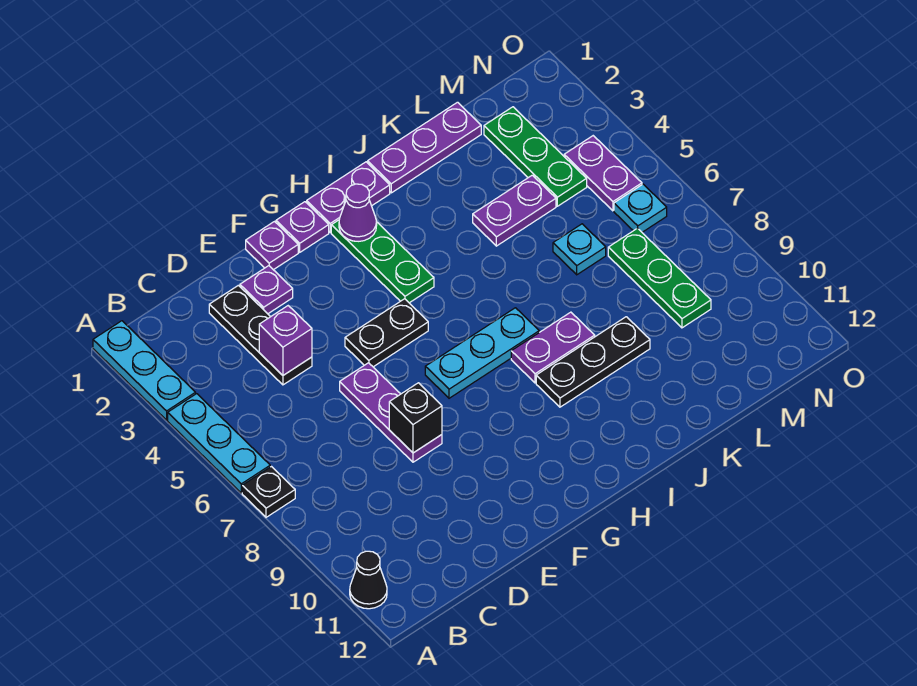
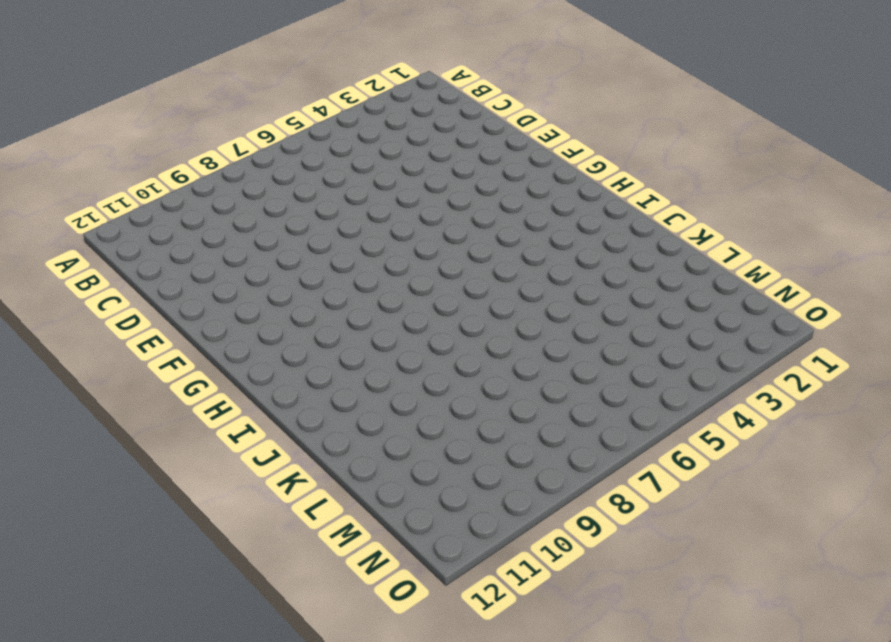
none -> cyan plate A1:A3 level 1
none -> cyan plate A4:A6 level 1
none -> black plate A7 level 1

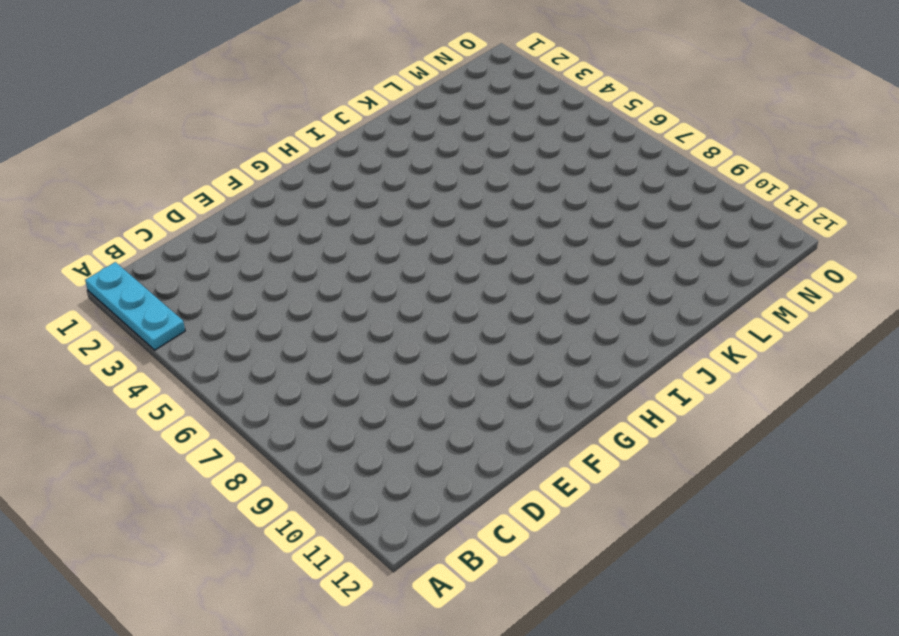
none -> cyan plate A4:A6 level 1
none -> black plate A7 level 1
none -> black cone A11 level 1

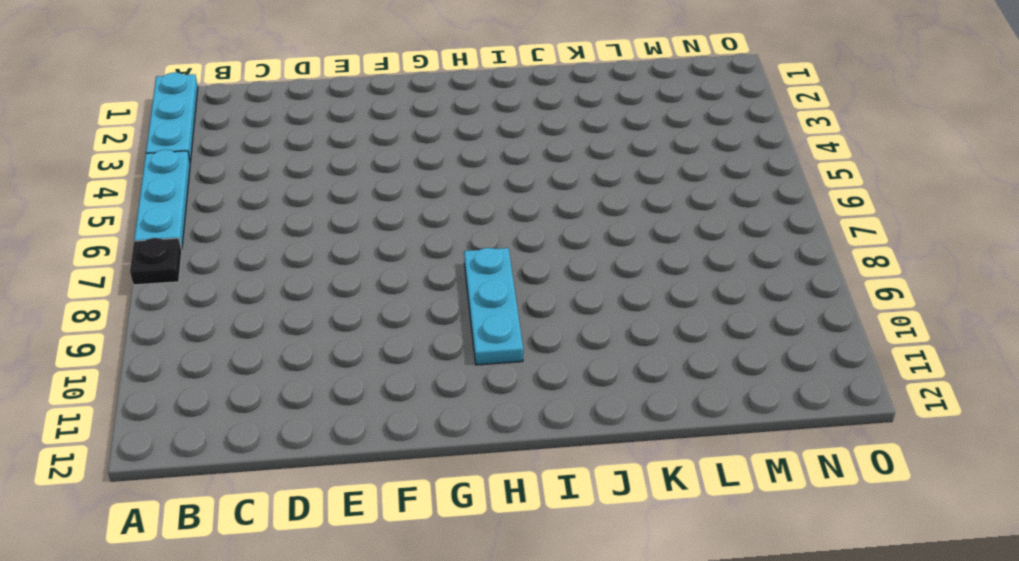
cyan plate H8:H10 level 1 -> cyan plate G7:I7 level 1
none -> black cone A11 level 1
none -> black plate D2:D4 level 1
none -> purple plate E2 level 1

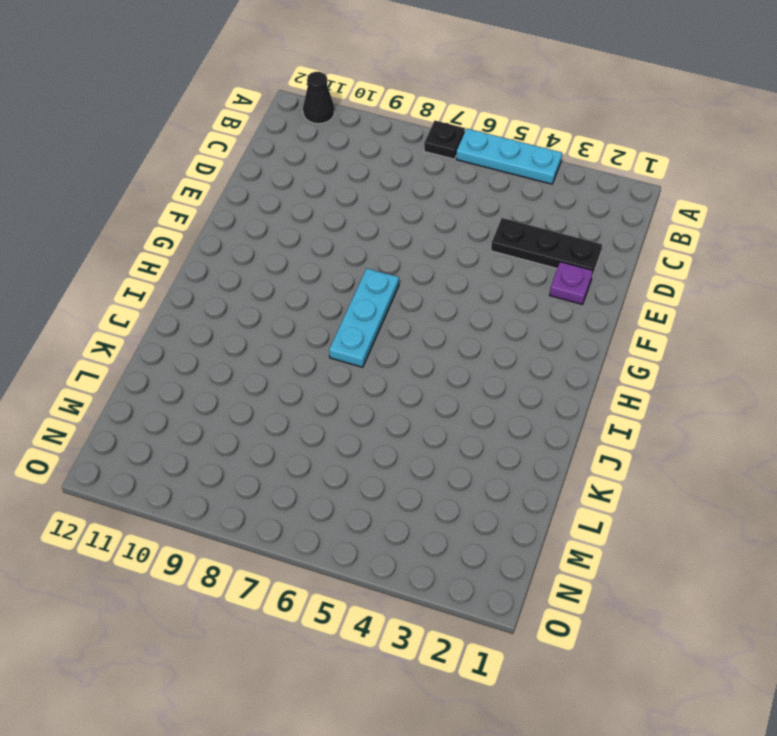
none -> cyan plate A1:A3 level 1
none -> purple plate E6:E8 level 1
none -> purple plate F1 level 1

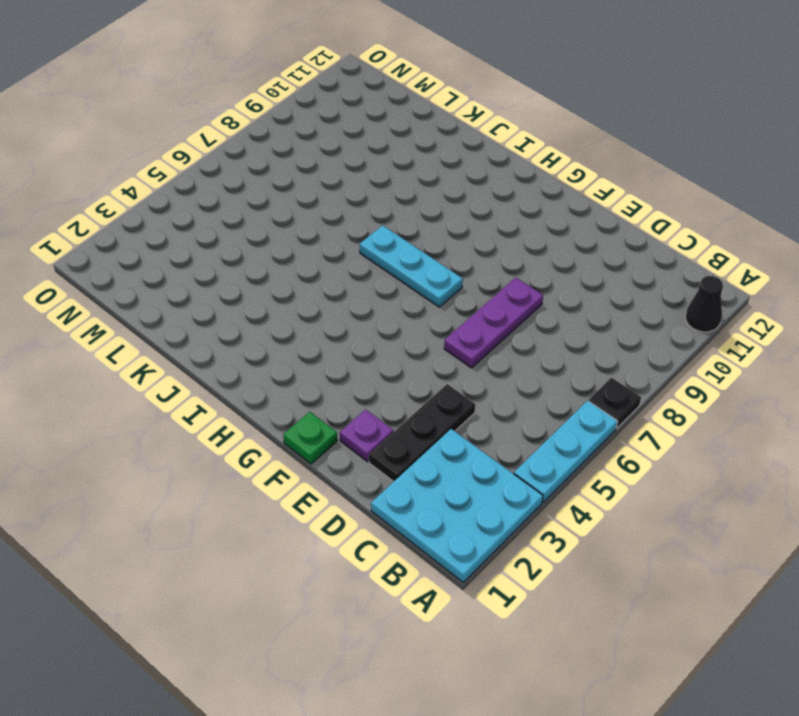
cyan plate A1:C3 level 1 -> cyan plate A1:A3 level 1
green plate F1 level 1 -> purple plate F1 level 1
none -> black plate F5:G5 level 1
none -> purple plate G1 level 1
none -> purple plate H1:I1 level 1

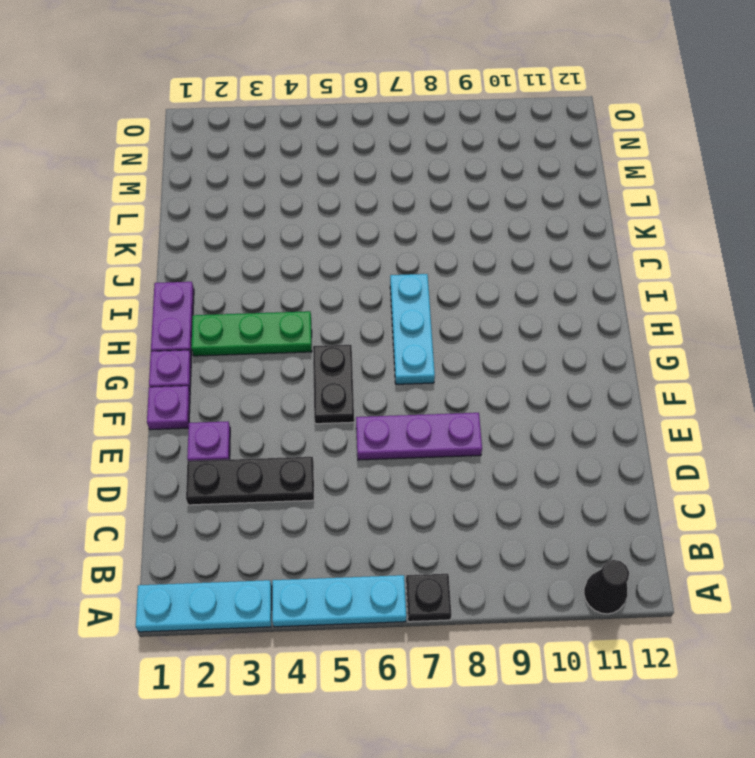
none -> purple plate I8:J8 level 1
none -> black plate I9:K9 level 1
none -> purple plate J1:L1 level 1

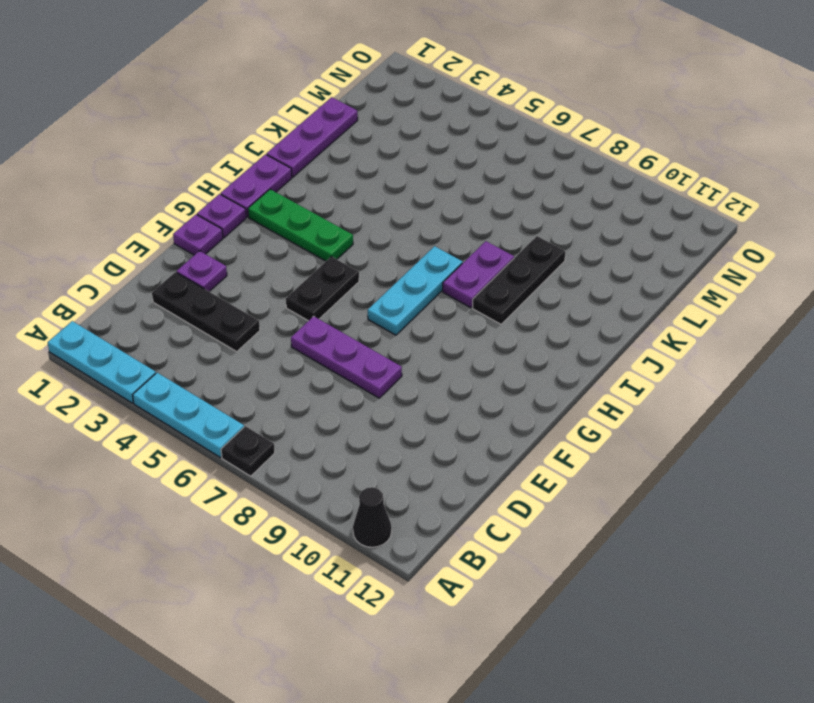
none -> purple plate K4:L4 level 1
none -> cyan plate L6 level 1
none -> green plate M2:M4 level 1

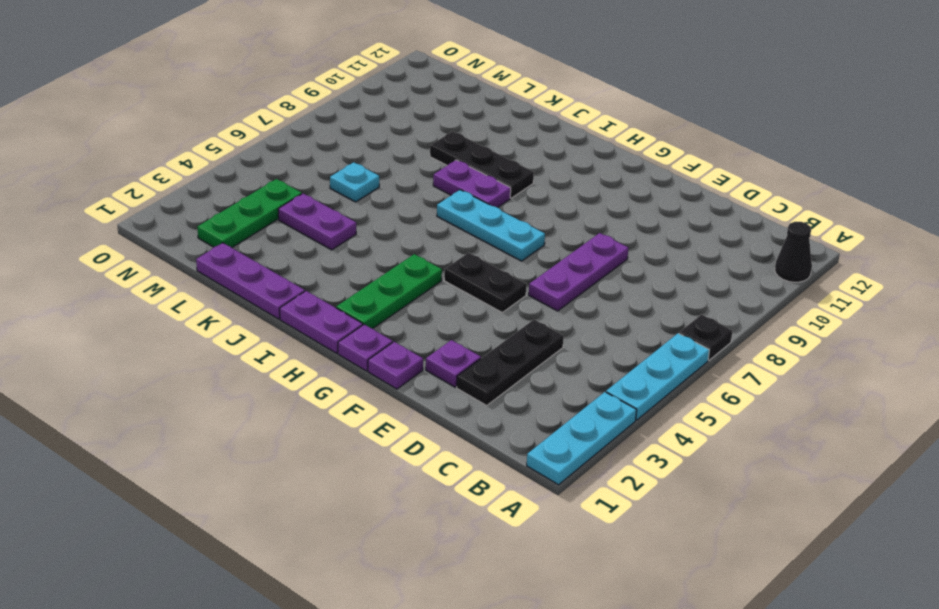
none -> green plate M7:M9 level 1
none -> purple plate N4:N5 level 1
none -> cyan plate N6 level 1

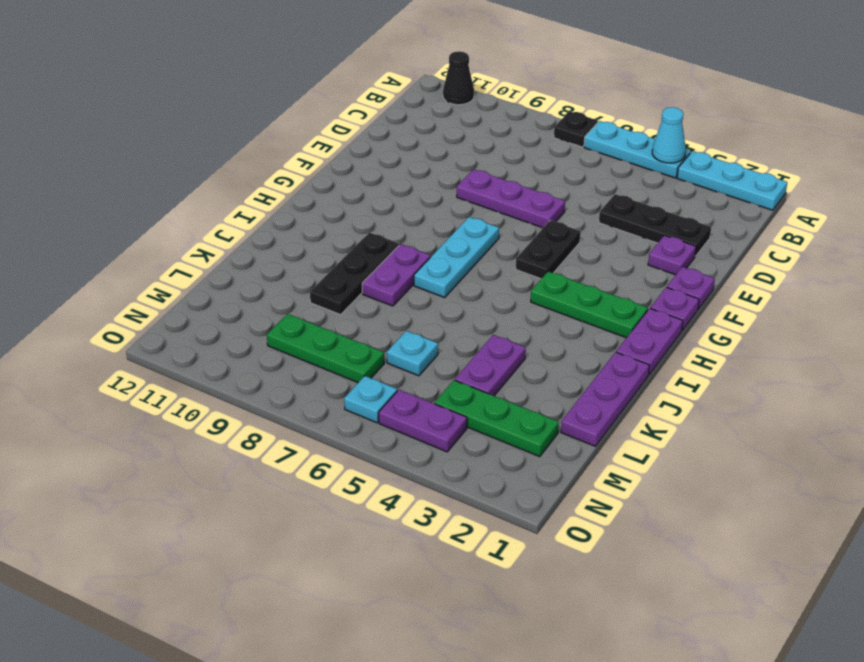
cyan cone A4 level 2 -> none
none -> purple brick D4 level 2
none -> black brick E8 level 2
none -> purple cone H2 level 2

